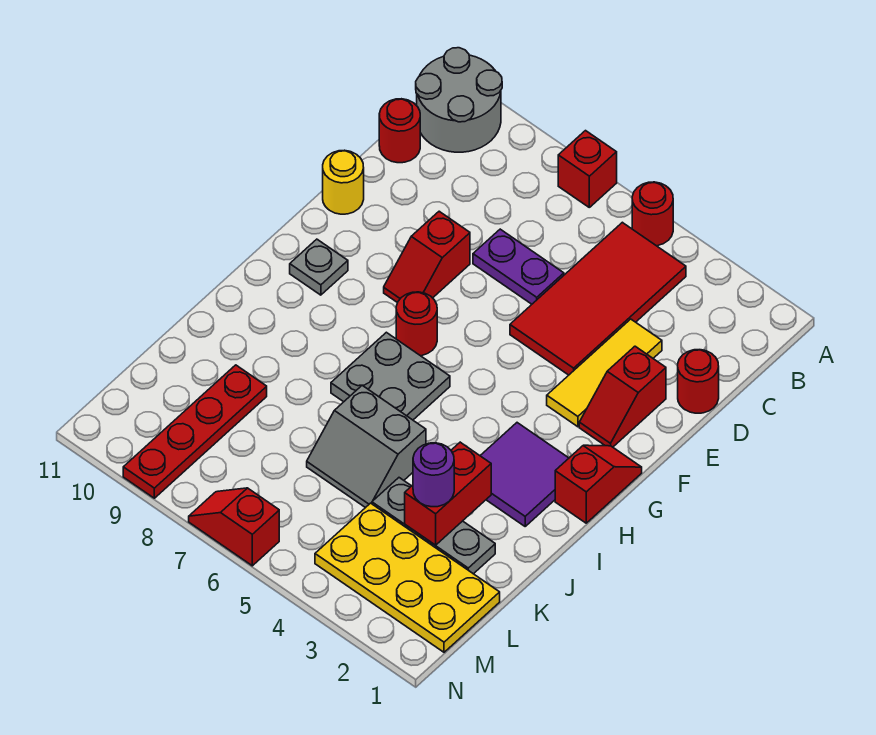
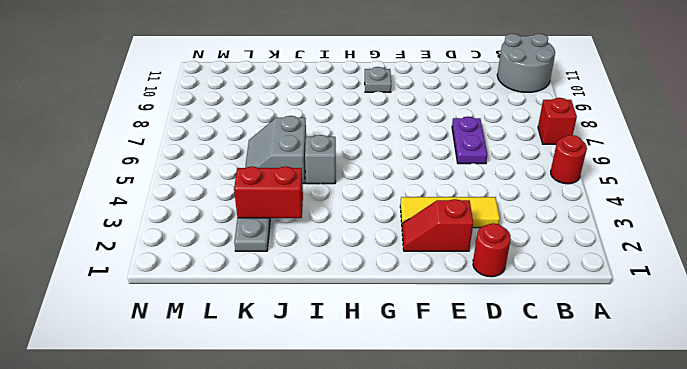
grey brick I5 level 1 -> none
none -> red tile B4:E5 level 1
none -> red round brick C11 level 1
none -> red slope E8:F8 level 1 top E

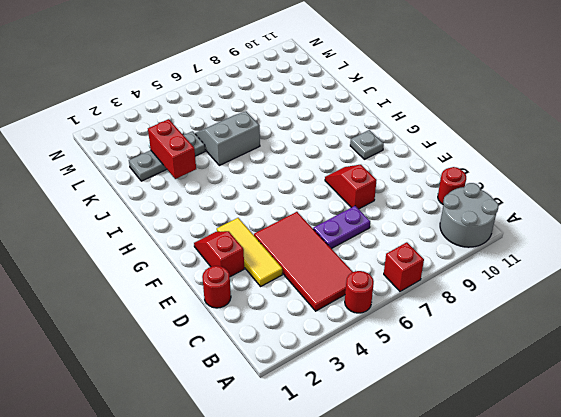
none -> yellow round brick E11 level 1
none -> red slope G1:H1 level 1 top H
none -> red round brick G7 level 1

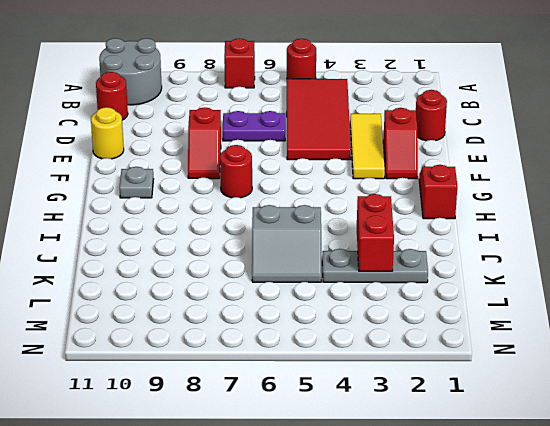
none -> purple tile H2:I3 level 1
none -> grey plate H6:I7 level 1
none -> red plate K9:N9 level 1

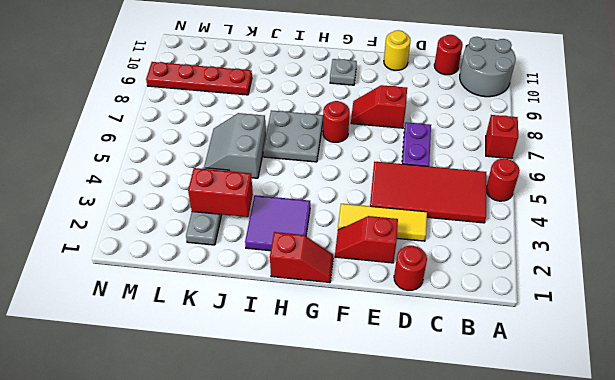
none -> yellow plate L1:M4 level 1
none -> red slope N6:N7 level 1 top 6
none -> purple round brick K3 level 3

